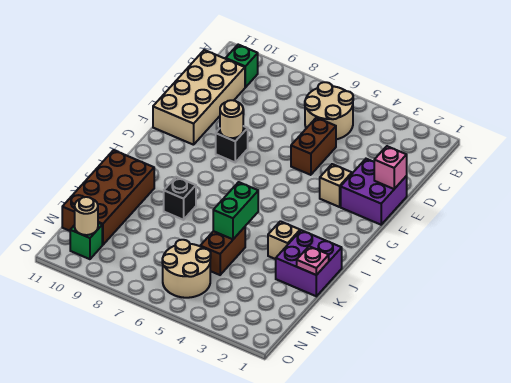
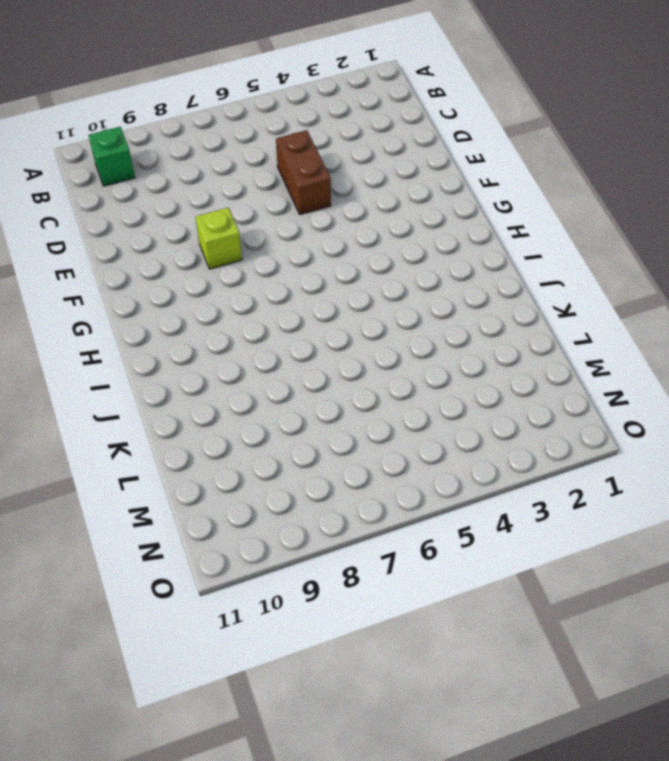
lime brick F8 level 1 -> black brick F8 level 1
none -> tan round brick B5:C6 level 1
none -> tan brick C10:F11 level 1
none -> purple brick E1:F2 level 1

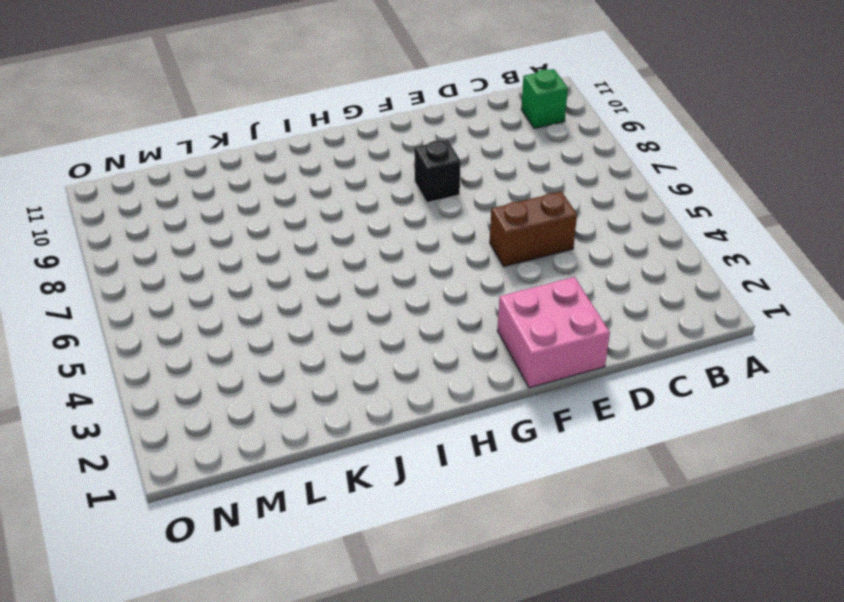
pink brick E1:F2 level 1 -> purple brick E1:F2 level 1
none -> tan round brick B5:C6 level 1
none -> tan brick C10:F11 level 1
none -> tan brick F3 level 1

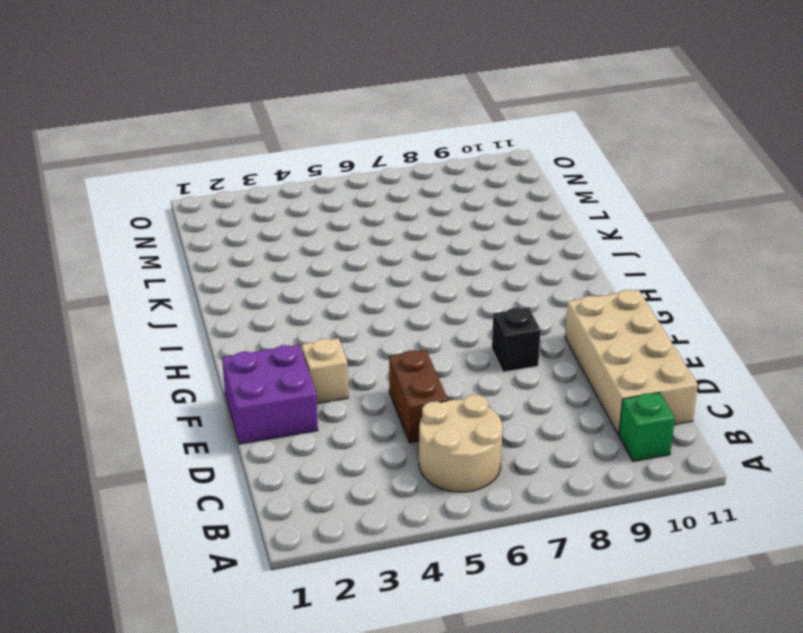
none -> purple brick J1:K2 level 1
none -> tan brick J3 level 1
none -> black brick J8 level 1

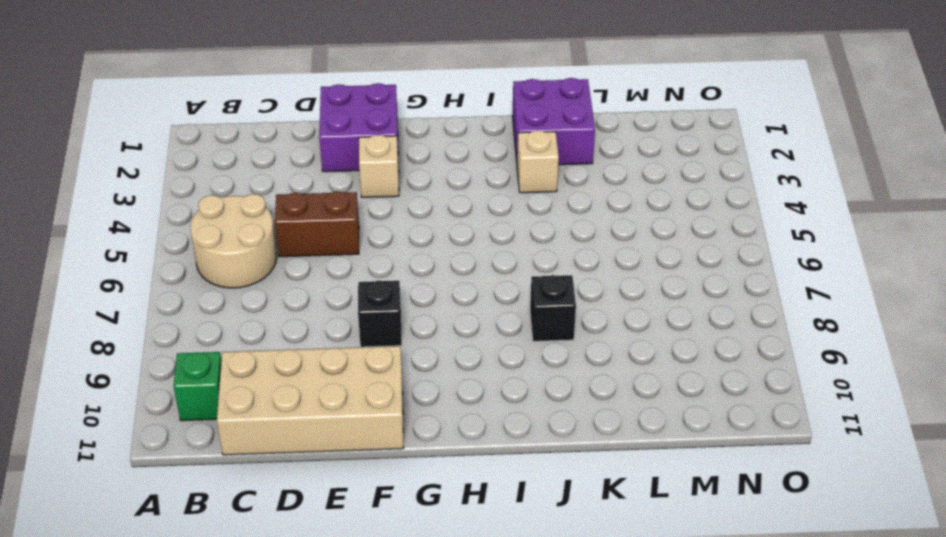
none -> brown brick J10:M11 level 1
none -> brown brick K5:L5 level 1
none -> tan round brick M5:N6 level 1

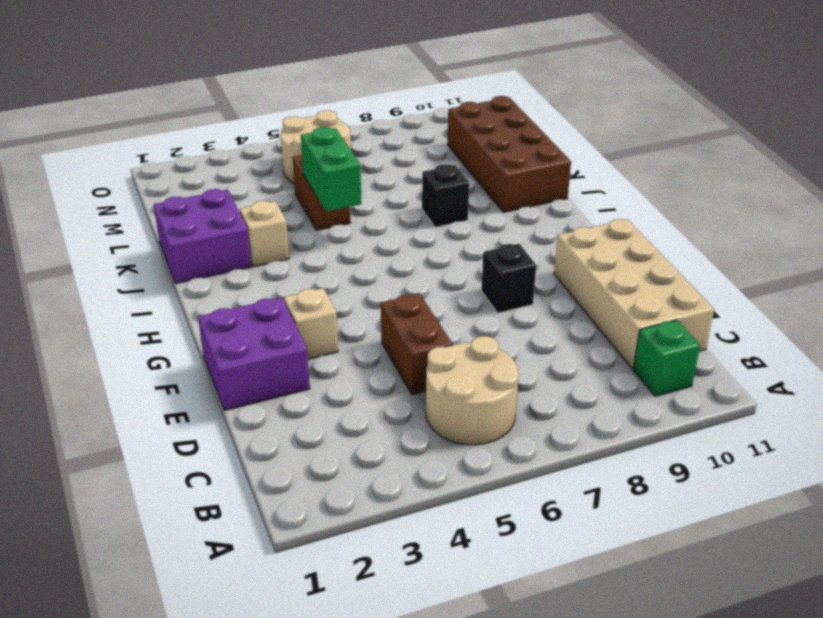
none -> green brick N10 level 1
none -> pink brick E1 level 2
none -> tan round brick F8 level 2

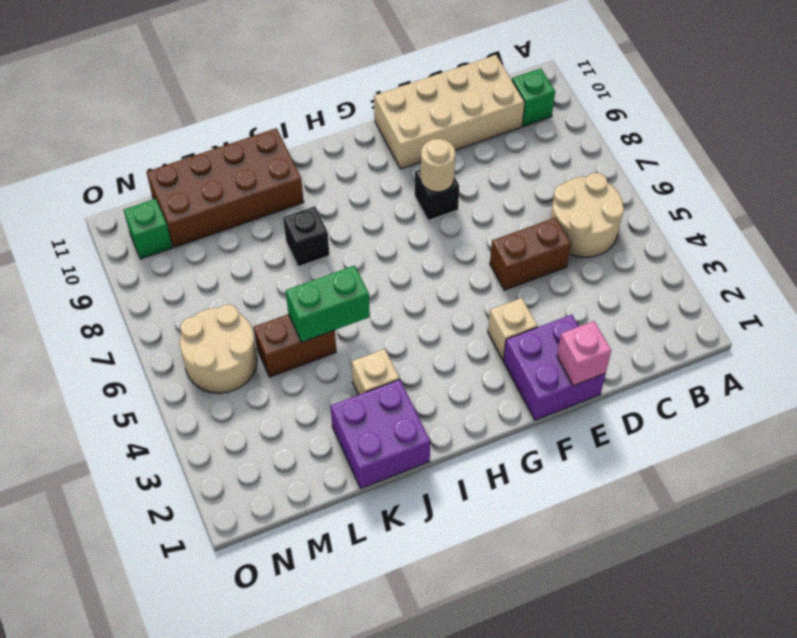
none -> pink plate K1 level 2
none -> tan round brick N10 level 2

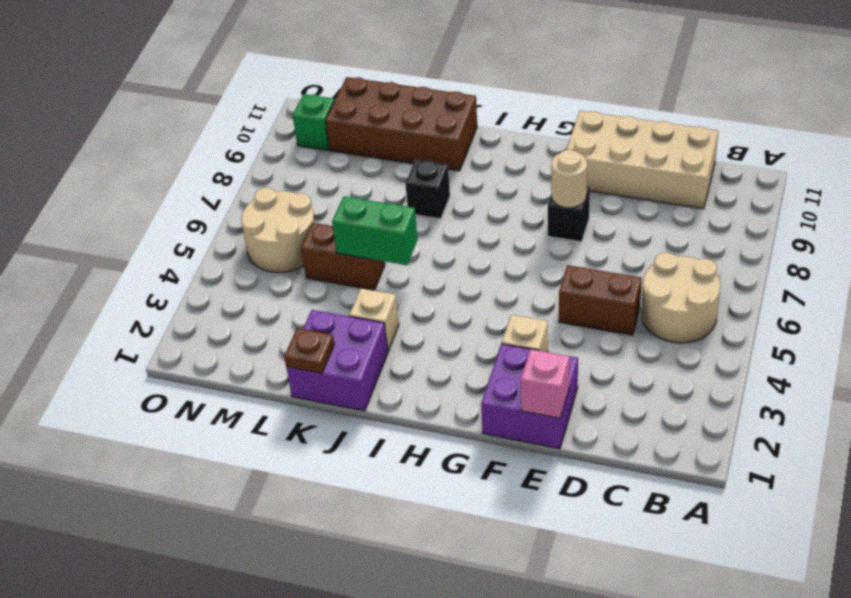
brown plate K1 level 2 -> pink plate K1 level 2
none -> green brick B10 level 1
none -> tan round brick N10 level 2

